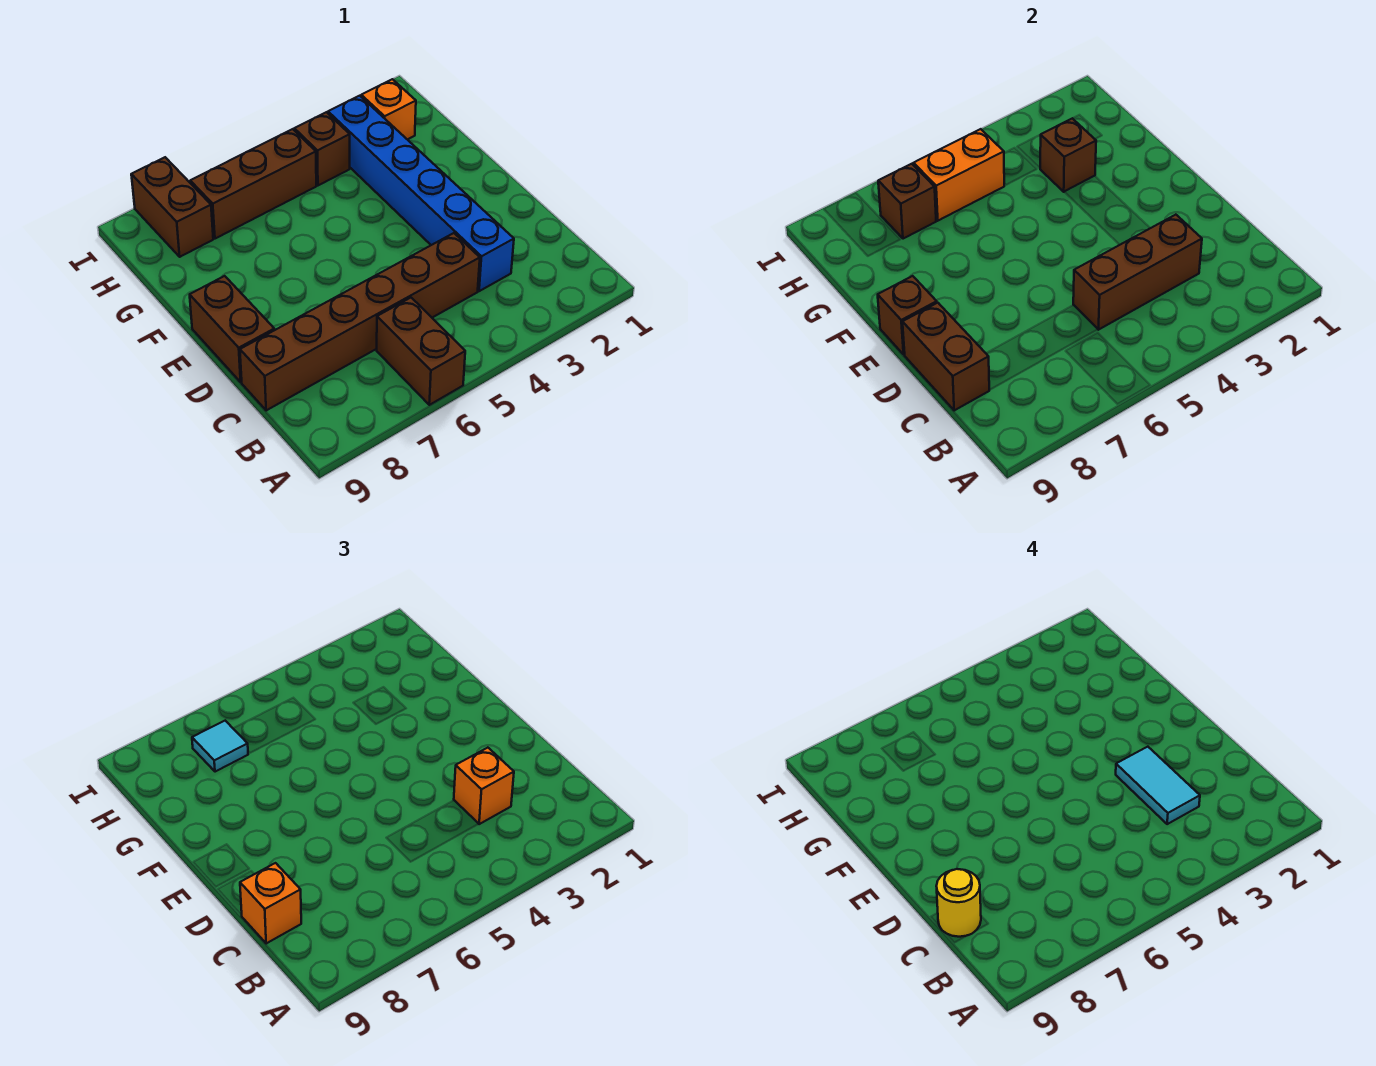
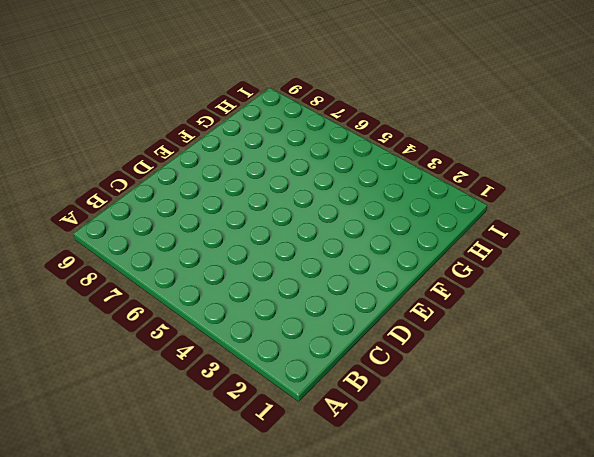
none -> brown brick A6:B6 level 1
none -> blue brick C3:H3 level 1
none -> brown brick C4:C9 level 1

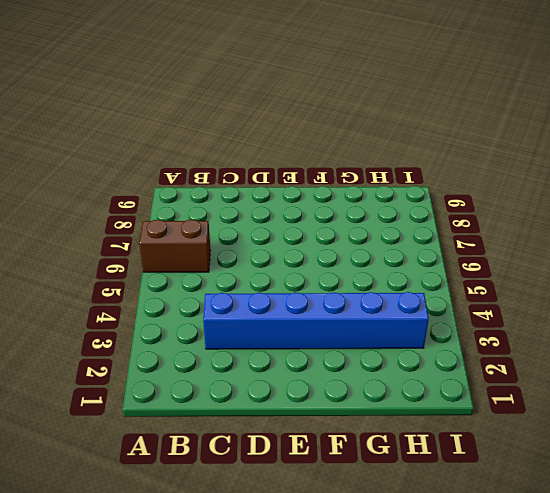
none -> brown brick C4:C9 level 1
none -> brown brick D9:E9 level 1
none -> orange brick H2 level 1

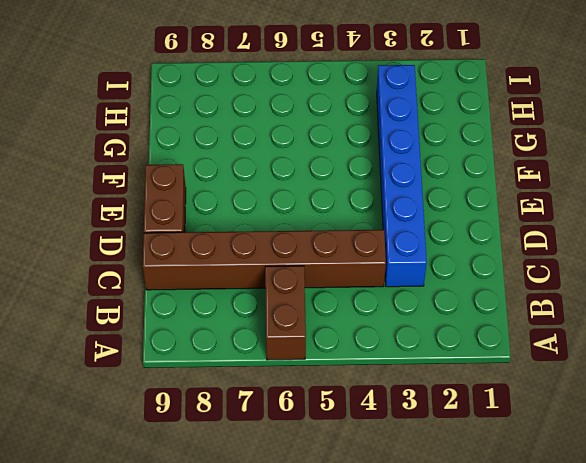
none -> orange brick H2 level 1
none -> brown brick H4 level 1
none -> brown brick H5:H7 level 1

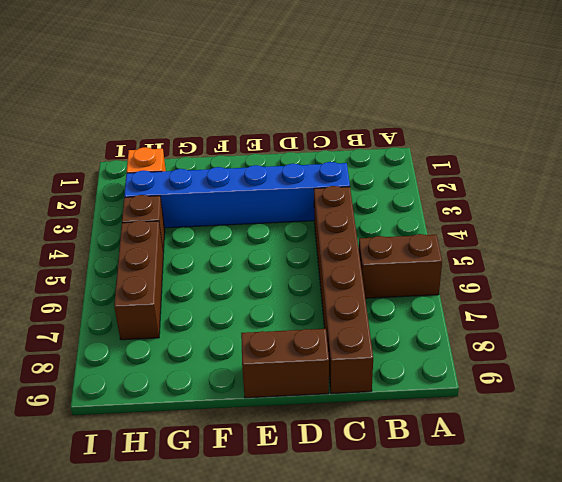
none -> brown brick H8:I8 level 1
none -> brown brick C3:C5 level 2
none -> brown brick C9:D9 level 2

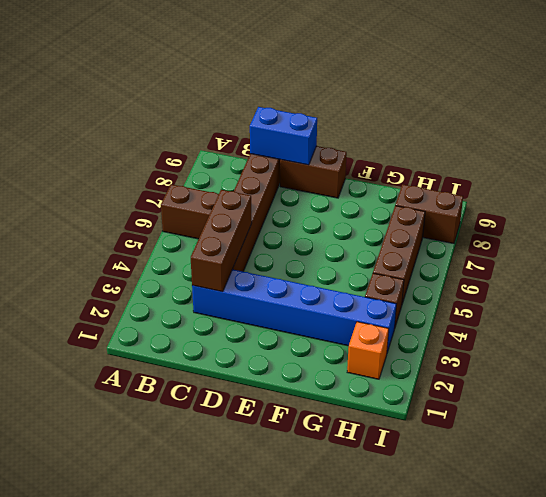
blue brick C9:D9 level 2 -> brown brick C9:D9 level 2
none -> brown brick E9 level 2
none -> brown brick G3 level 2
none -> orange brick H5:H6 level 2

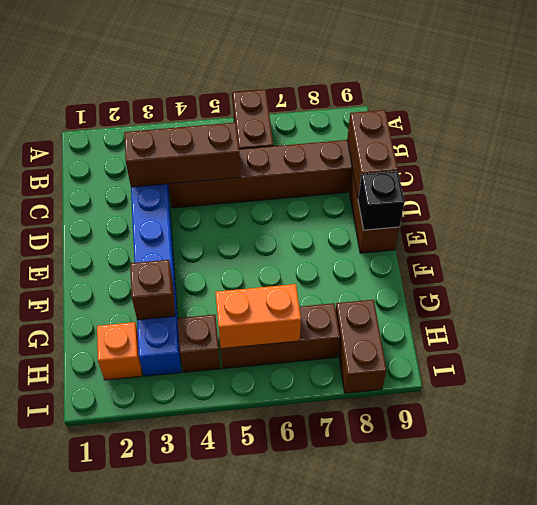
black brick E9 level 2 -> brown brick E9 level 2
none -> brown brick H7 level 2
none -> orange brick C3 level 3
none -> orange brick C9 level 3

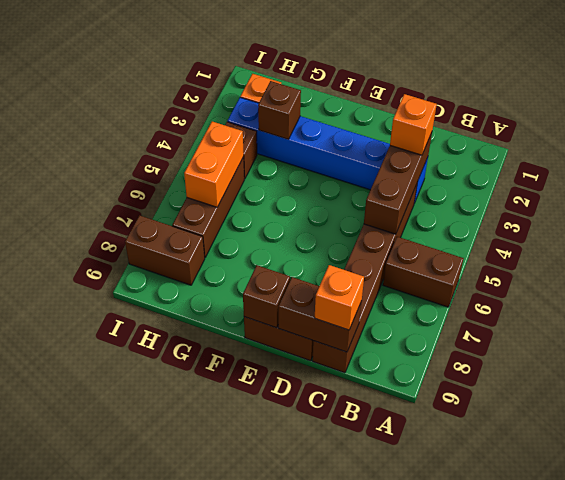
none -> brown brick H7 level 2
none -> cyan tile H7 level 3
none -> cyan tile C3:D3 level 4

